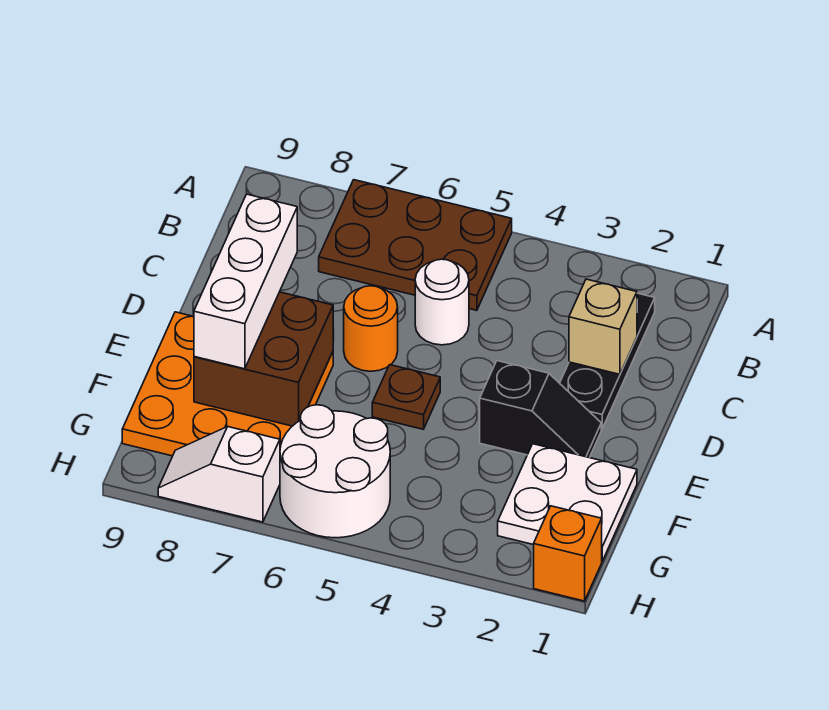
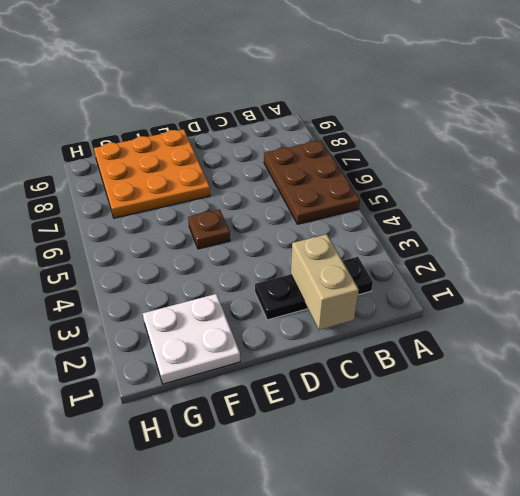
tan brick C1:C2 level 2 -> tan brick C2 level 2
none -> white round brick C5 level 1
none -> orange round brick D6 level 1
none -> black slope E2:E3 level 1 top 3

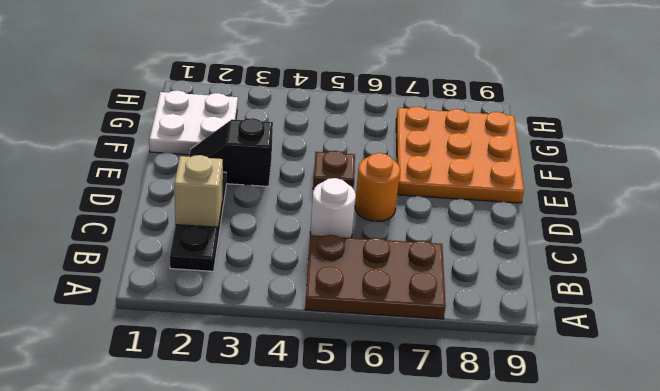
none -> white round brick G5:H6 level 1
none -> orange brick H1 level 1
none -> white slope H7:H8 level 1 top 7

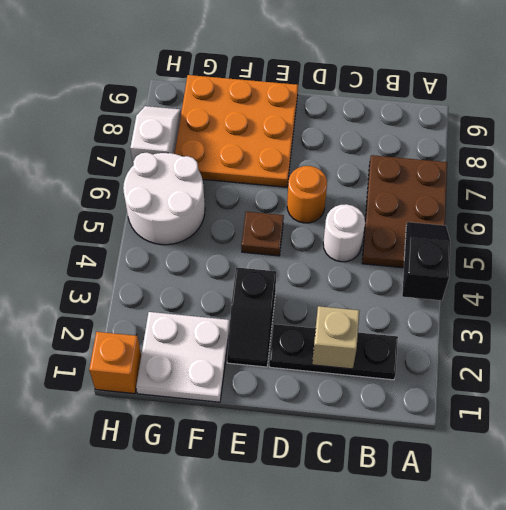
black slope A4:A5 level 2 top 4 -> none
none -> brown brick E7:F8 level 2
none -> white brick D8:F8 level 3

